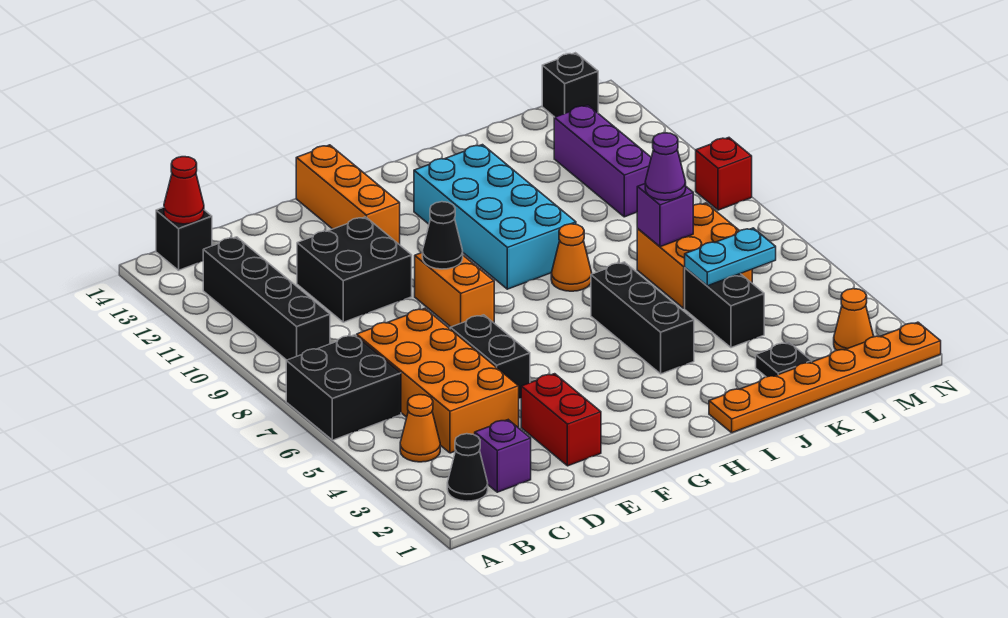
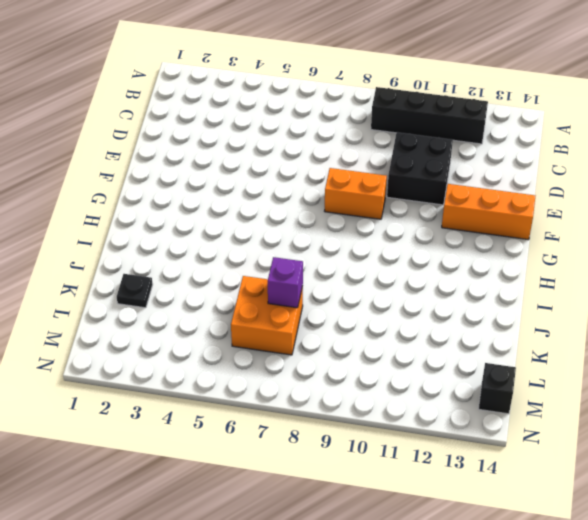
none -> black brick A6:B7 level 1
none -> black cone B2 level 1
none -> orange cone B4 level 1

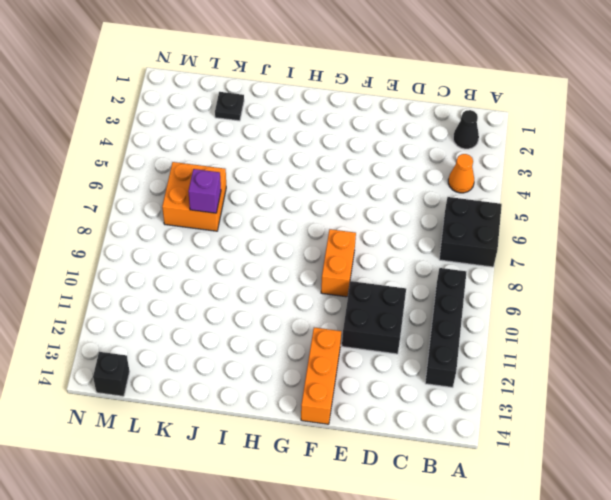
none -> black brick B14 level 1
none -> purple brick C2 level 1
none -> orange brick C4:D7 level 1

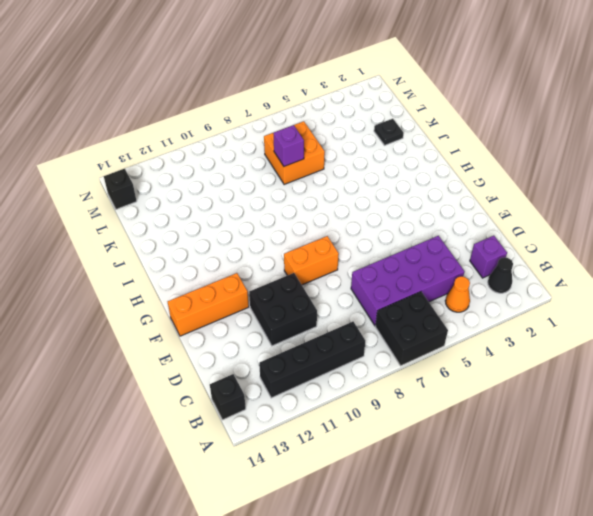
purple brick C4:D7 level 1 -> orange brick C4:D7 level 1
none -> red brick E2:E3 level 1
none -> black brick E5:E6 level 1
none -> cyan brick H9:I12 level 1

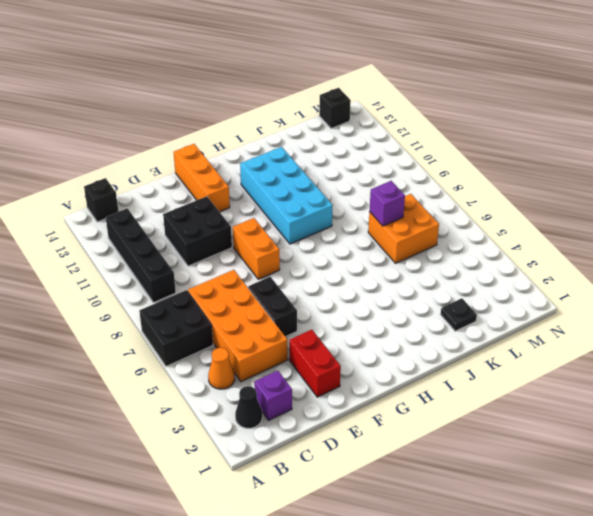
none -> orange plate I1:N1 level 1
none -> black brick I4:I6 level 1
none -> orange cone I8 level 1

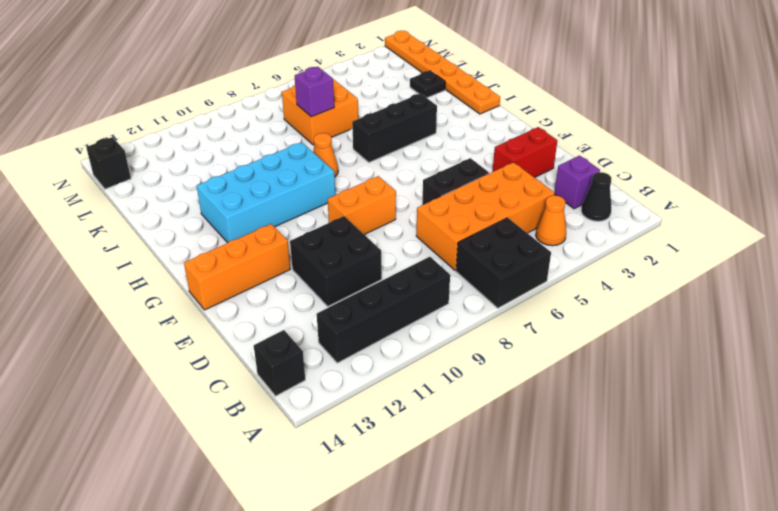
none -> black brick K4:K5 level 1
none -> purple brick L10:L12 level 1
none -> orange cone M2 level 1

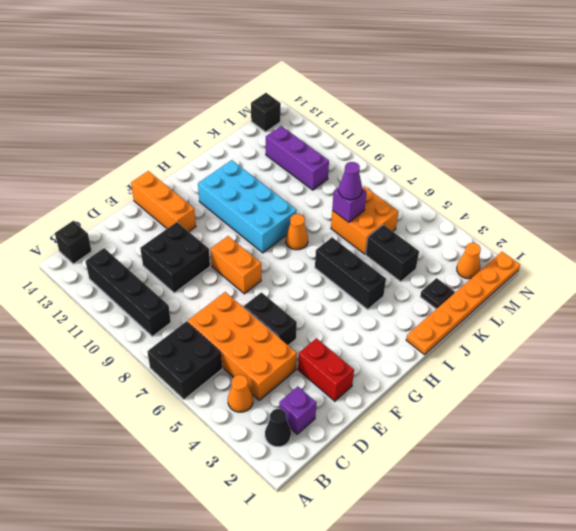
none -> red brick N9 level 1
none -> red cone B14 level 2
none -> black cone F9 level 2

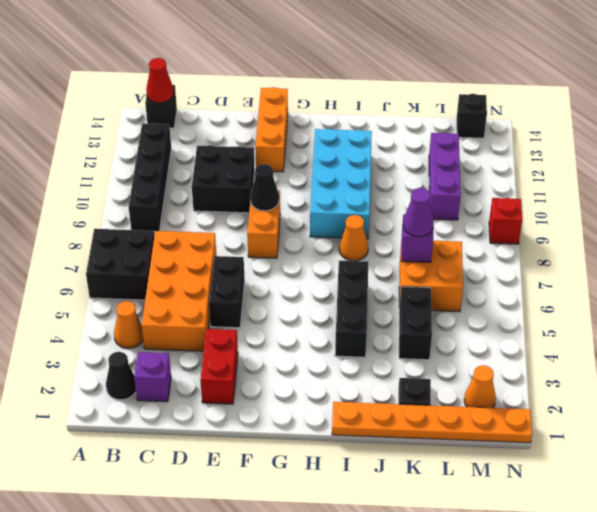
none -> cyan plate K5:L5 level 2

